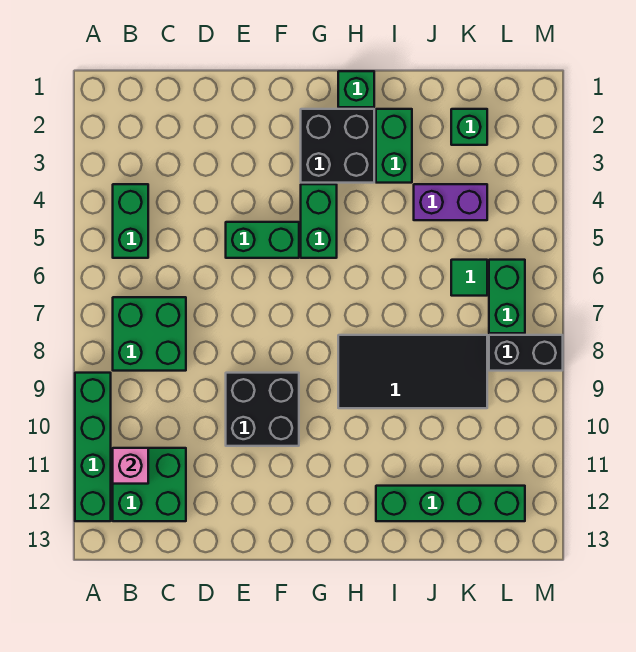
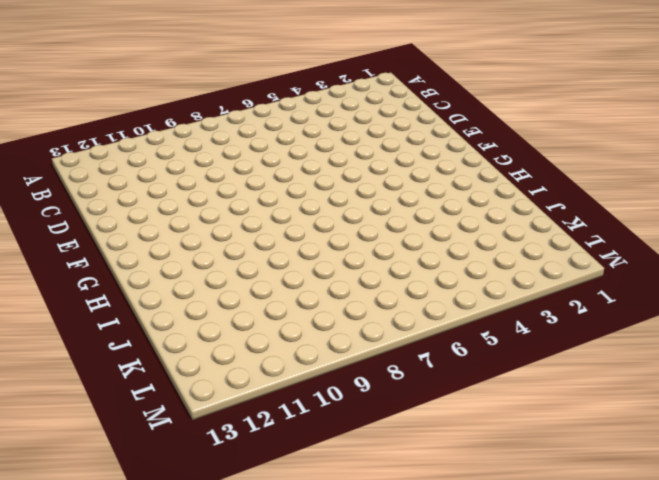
none -> green brick A9:A12 level 1
none -> green brick B4:B5 level 1
none -> green brick B7:C8 level 1

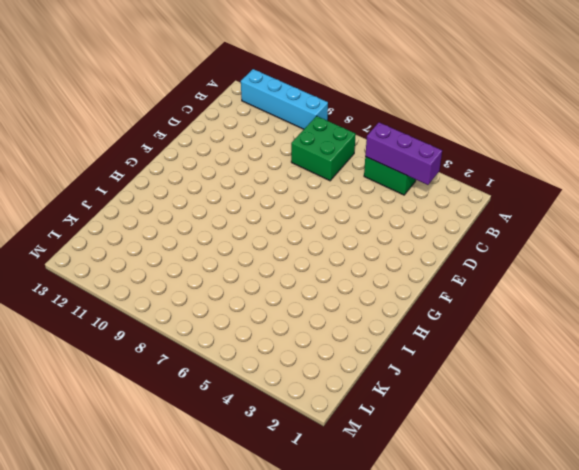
cyan brick A9:A12 level 1 -> green brick A9:A12 level 1
purple brick B3:B5 level 2 -> none
none -> green brick B11:C12 level 1
none -> green brick E5:F5 level 1
none -> black brick E9:F10 level 1

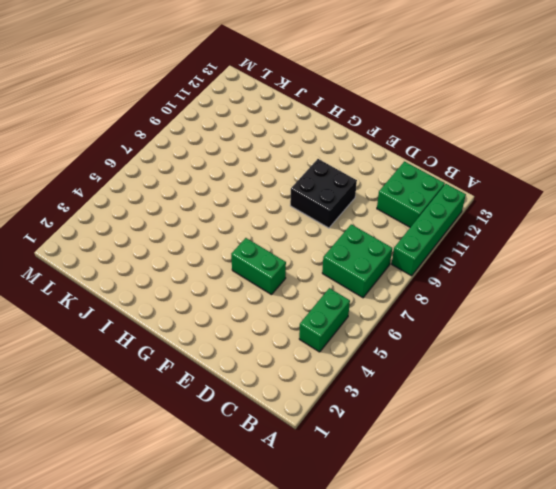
none -> black brick G2:H3 level 1
none -> green brick G4:G5 level 1
none -> green brick H1 level 1

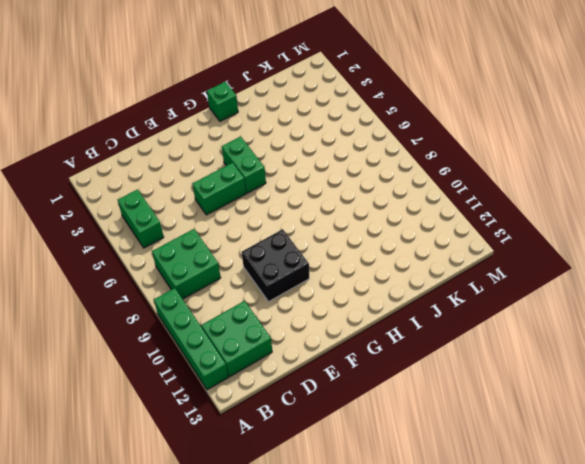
none -> black brick G2:H3 level 1
none -> black tile H8:K9 level 1
none -> green brick I2:I3 level 1

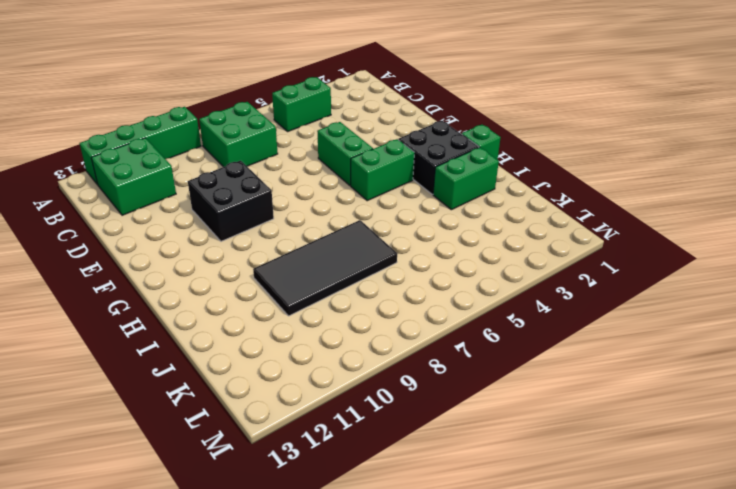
black tile I7:J10 level 1 -> black tile H8:K9 level 1
none -> green brick I12:L12 level 1
none -> purple brick J4:K4 level 1
none -> green brick K2 level 1

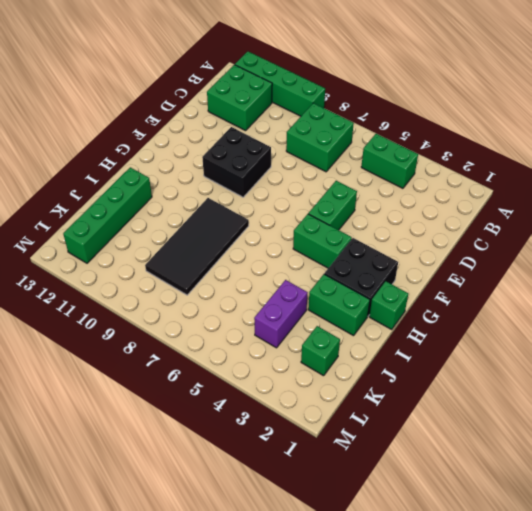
none -> green tile K6 level 1
none -> green brick L6:L7 level 1
none -> black brick L8:M8 level 1

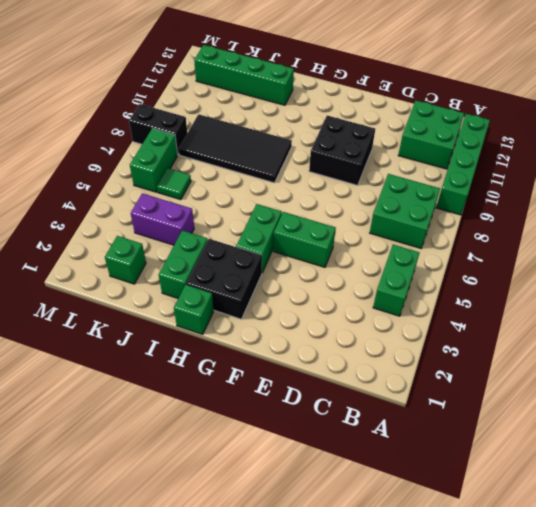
none -> pink brick B11 level 2

